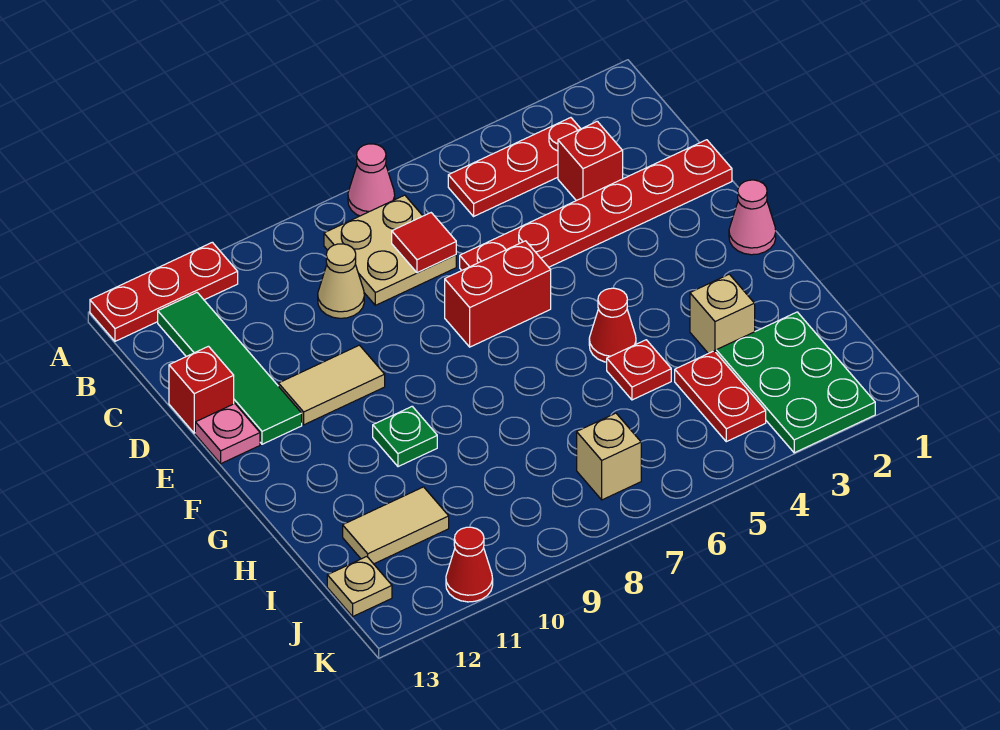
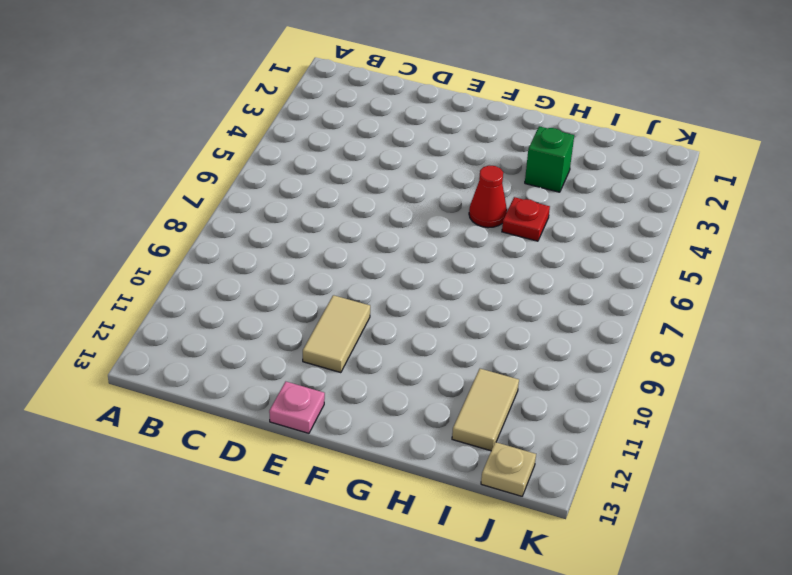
green brick H3 level 1 -> tan brick H3 level 1
none -> pink cone A7 level 1
none -> red plate A11:A13 level 1
none -> red plate B3:B5 level 1

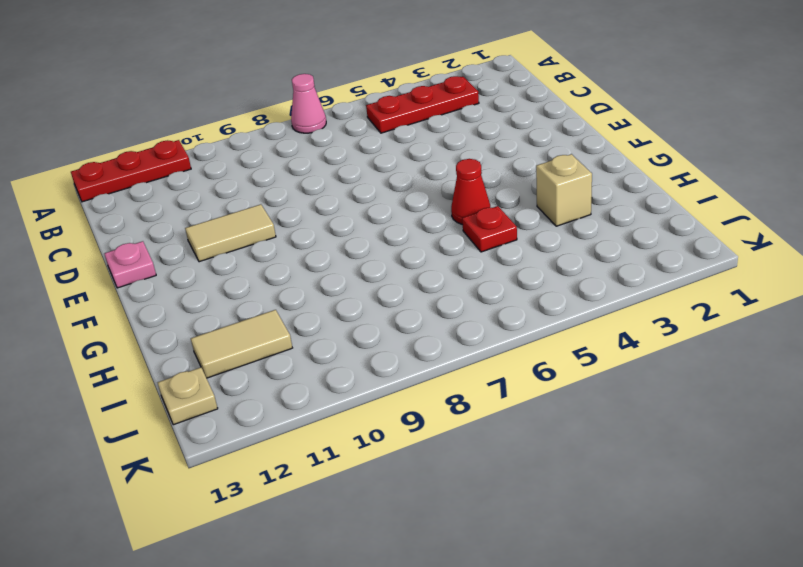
none -> tan plate B7:C8 level 1
none -> green tile B12:E12 level 1
none -> red brick C3 level 1

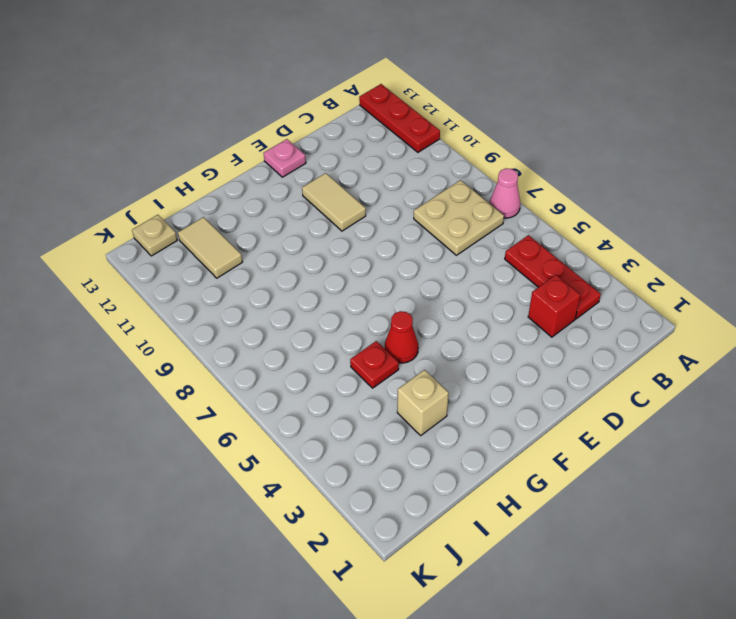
none -> green tile B12:E12 level 1
none -> tan cone C9 level 1
none -> red plate D1:D6 level 1

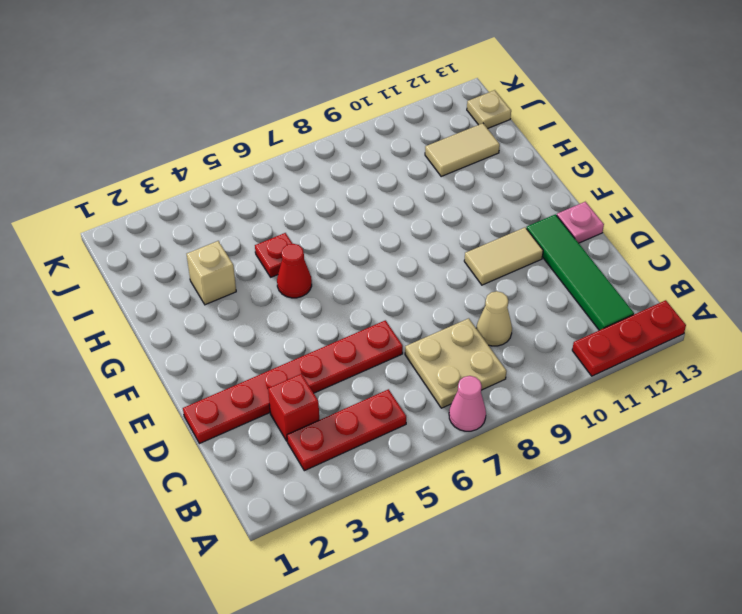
none -> red brick D13 level 1
none -> red brick E6:E7 level 1
none -> pink cone F1 level 1

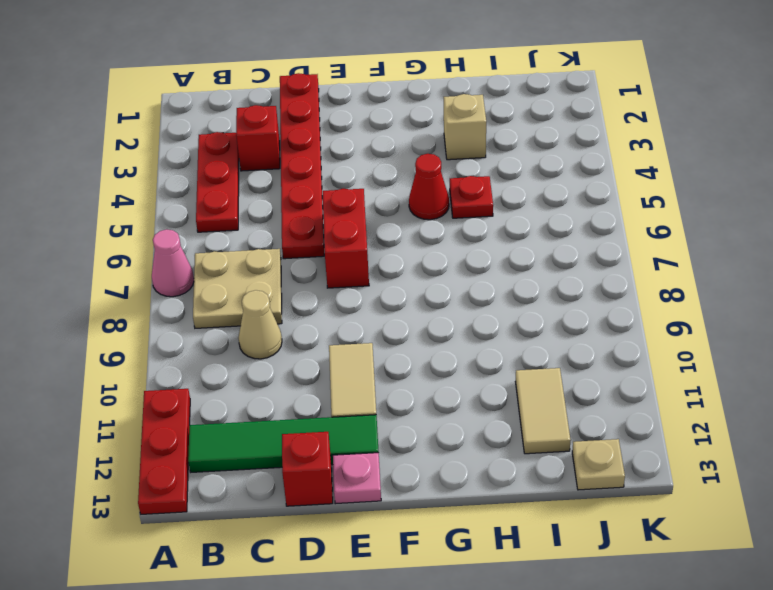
none -> pink cone F1 level 1
none -> green plate G10 level 1
none -> green plate I2:K3 level 1

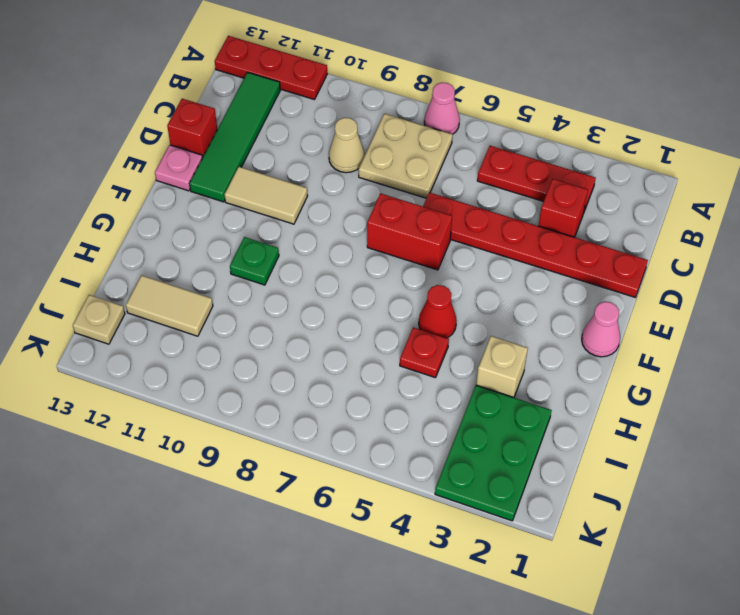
none -> red plate I4:J4 level 1
none -> tan brick J7 level 1
none -> red cone K11 level 1

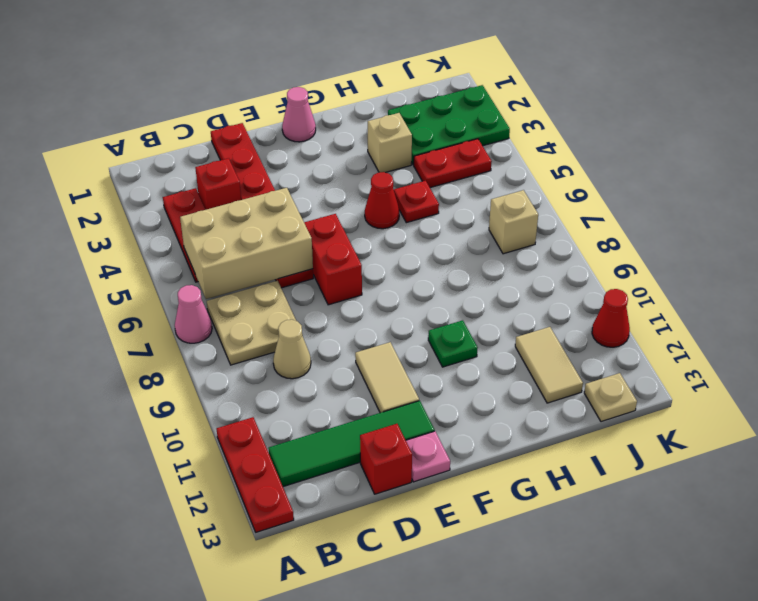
tan brick B5:D6 level 2 -> none
none -> red tile C7 level 2

